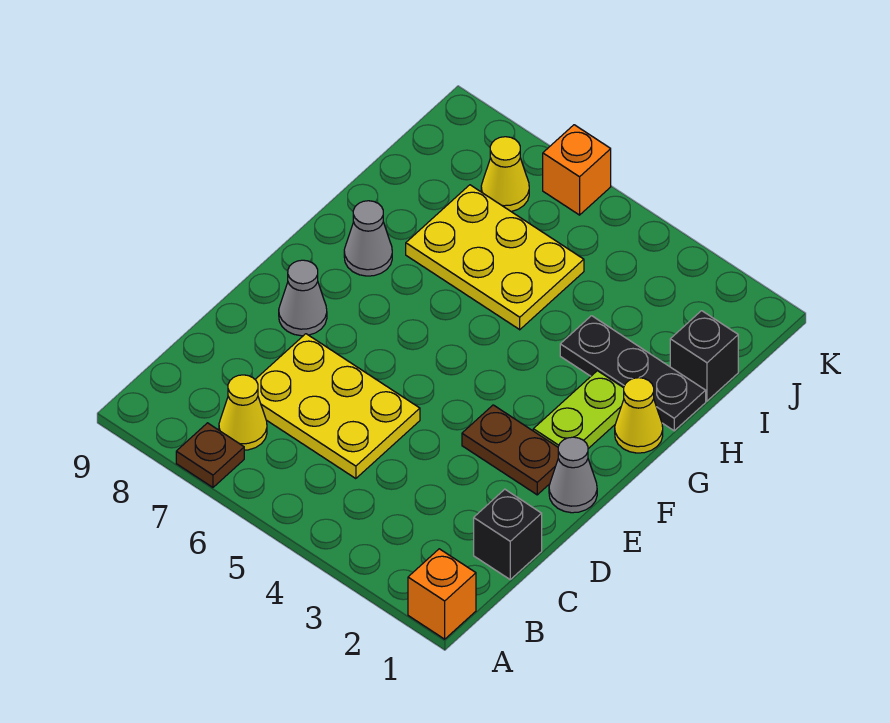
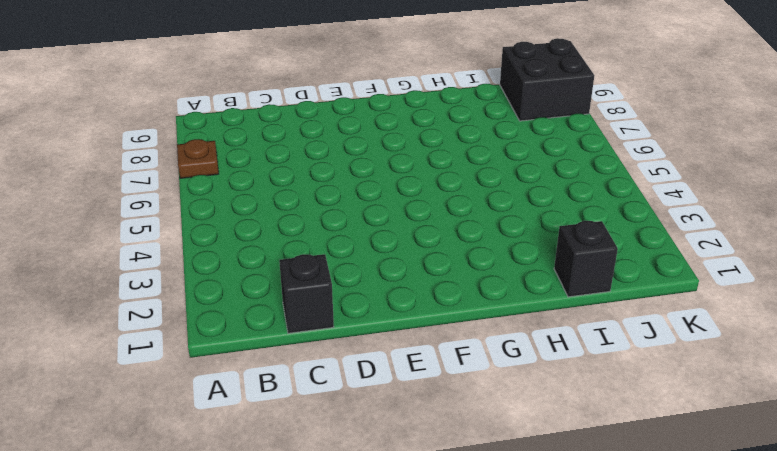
black brick J8:K9 level 1 -> none
none -> orange brick A1 level 1
none -> yellow cone B7 level 1
none -> yellow plate C5:D7 level 1

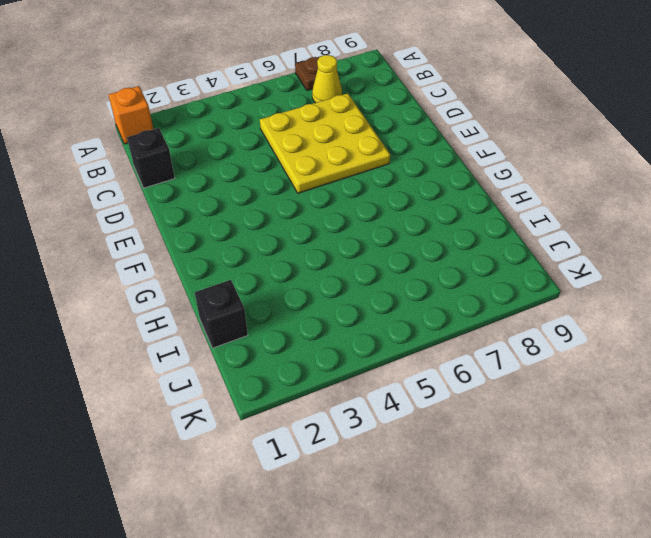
yellow plate C5:E7 level 1 -> yellow plate C5:D7 level 1
none -> grey cone E1 level 1
none -> brown plate E2:E3 level 1
none -> grey cone E8 level 1

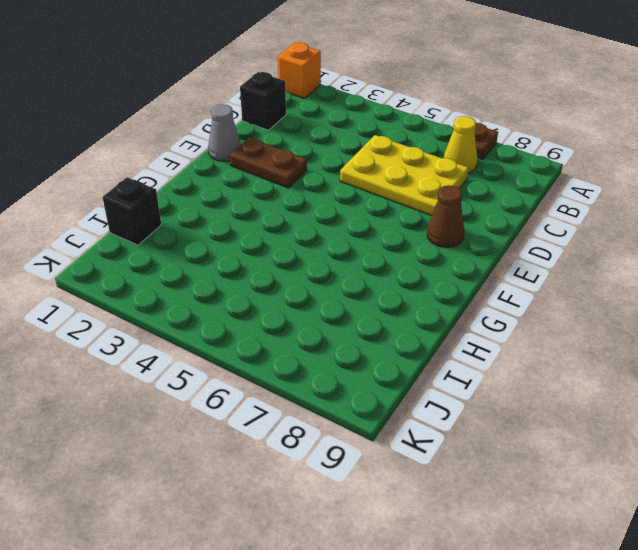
brown cone E8 level 1 -> grey cone E8 level 1
none -> lime plate F2:G2 level 1
none -> yellow cone G1 level 1
none -> grey cone G8 level 1

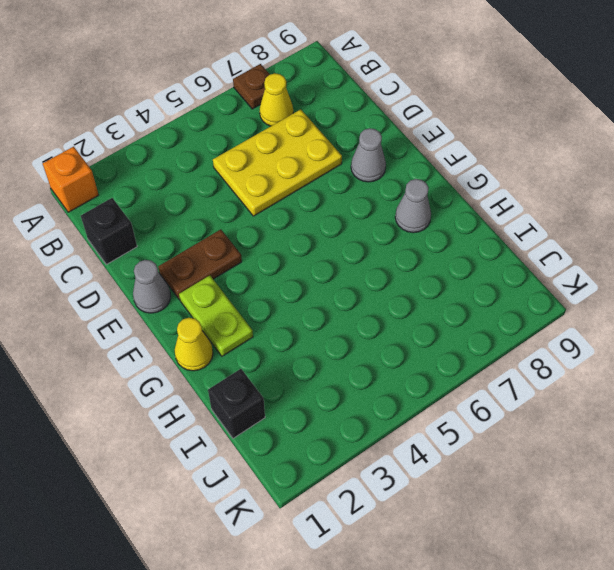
none -> black plate H1:H3 level 1
none -> yellow plate H5:I7 level 1
none -> yellow cone J7 level 1

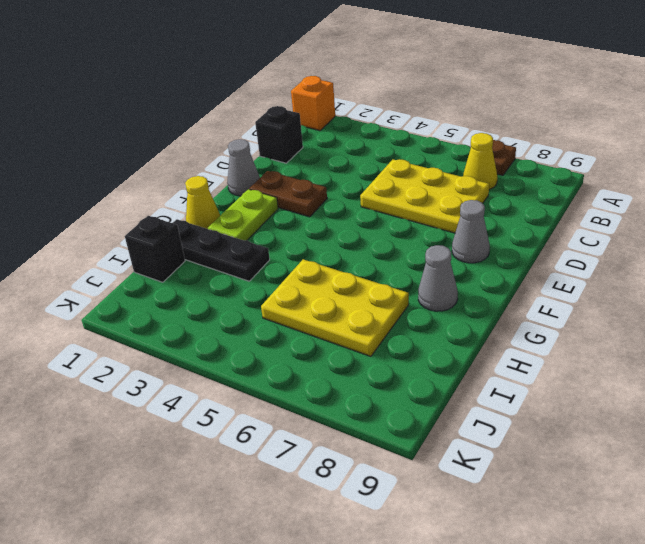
none -> yellow cone J7 level 1
none -> orange brick K6 level 1

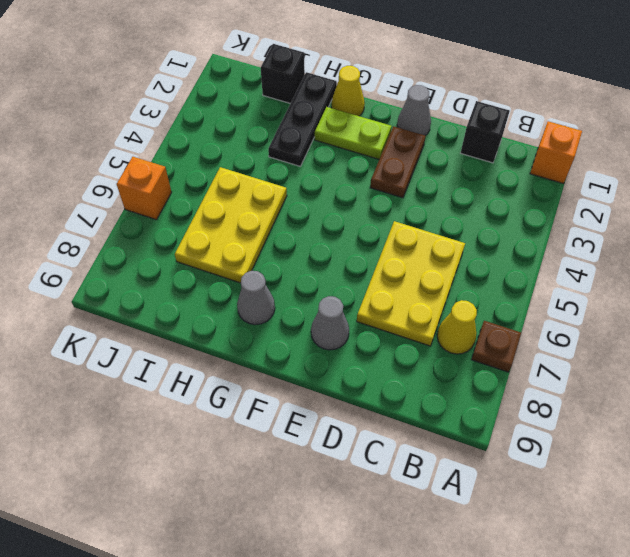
none -> yellow cone J7 level 1

